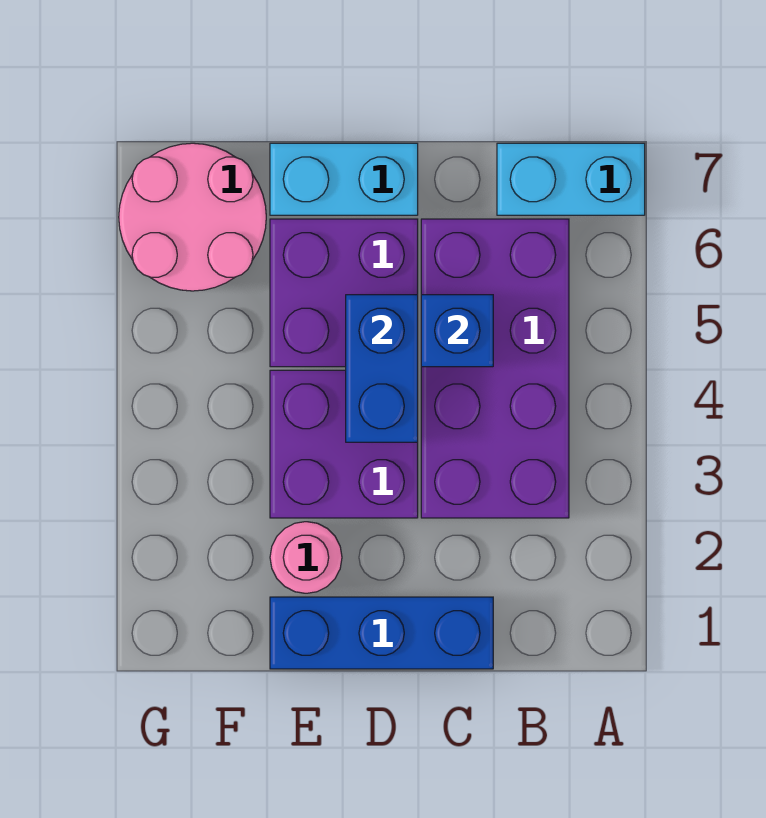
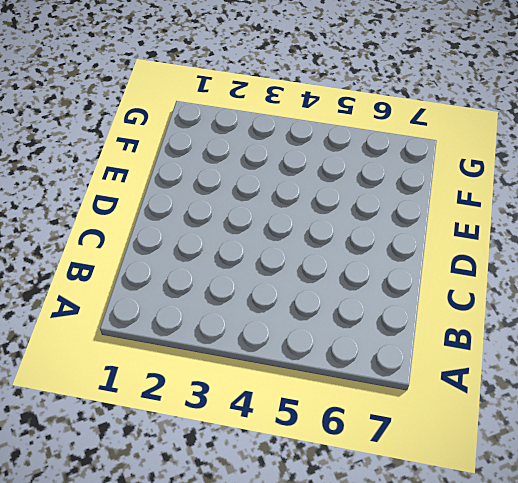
none -> cyan brick A7:B7 level 1
none -> purple brick B3:C6 level 1

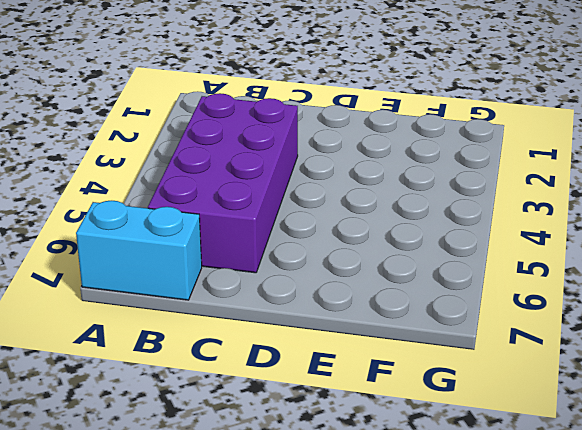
none -> blue brick C1:E1 level 1
none -> purple brick D3:E4 level 1

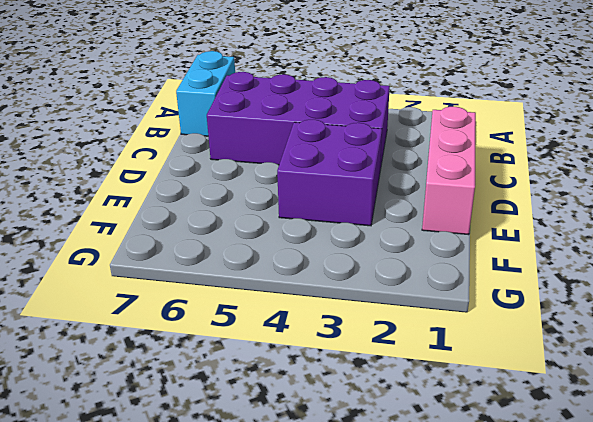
pink brick C1:E1 level 1 -> blue brick C1:E1 level 1
none -> purple brick D5:E6 level 1
none -> cyan brick D7:E7 level 1

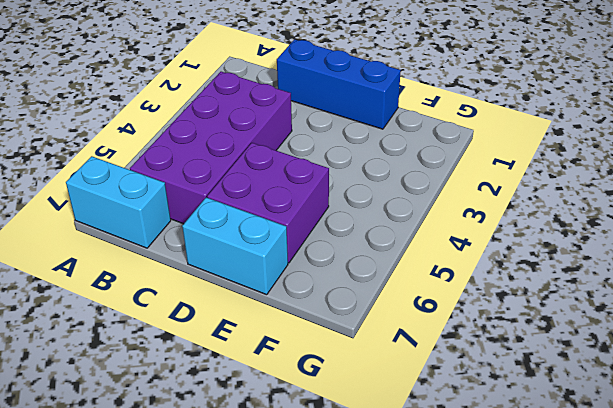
none -> purple brick D3:E4 level 1
none -> pink round brick E2 level 1

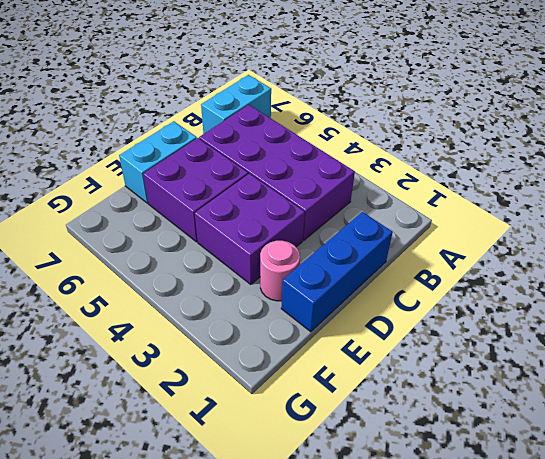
none -> pink round brick F6:G7 level 1
none -> blue brick C5 level 2

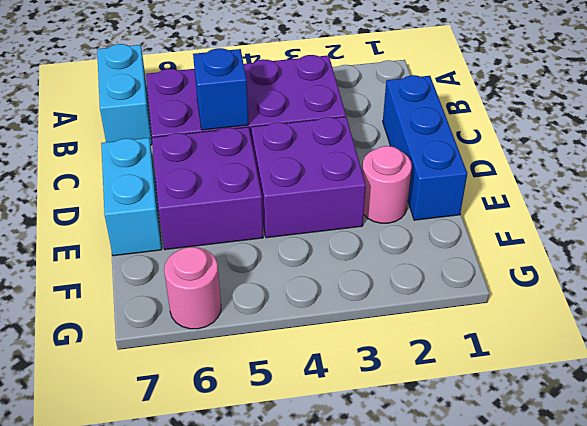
pink round brick G6 level 1 -> pink round brick F6:G7 level 1
none -> blue brick D4:D5 level 2

